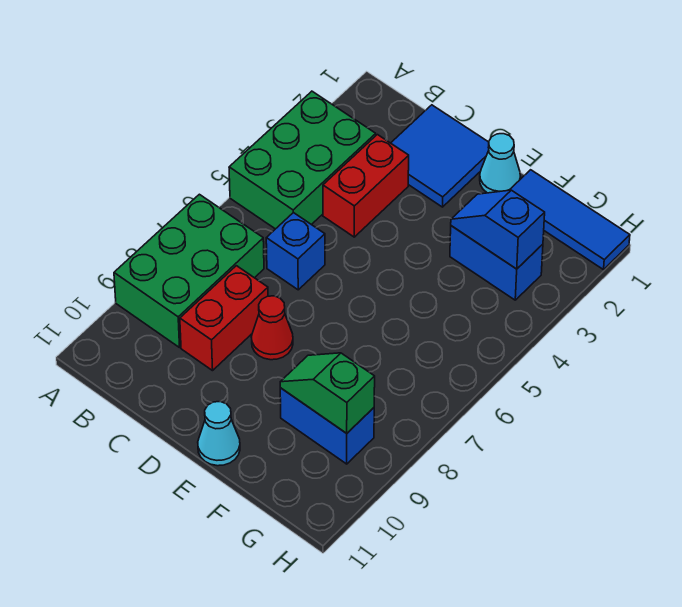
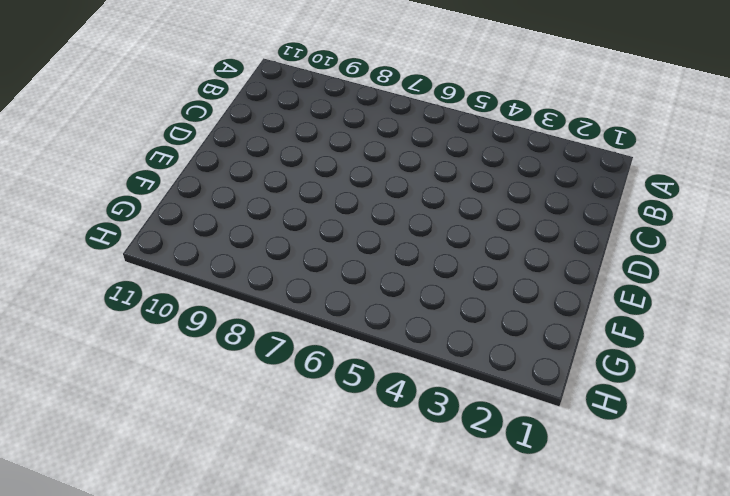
none -> green brick A3:B5 level 1
none -> green brick A7:B9 level 1
none -> blue tile C1:D2 level 1

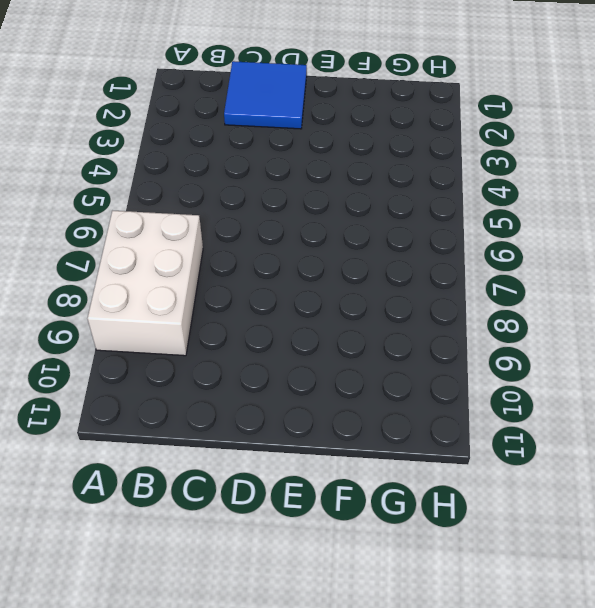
white brick A7:B9 level 1 -> green brick A7:B9 level 1
none -> green brick A3:B5 level 1
none -> red brick C3:C4 level 1
none -> blue brick C6 level 1

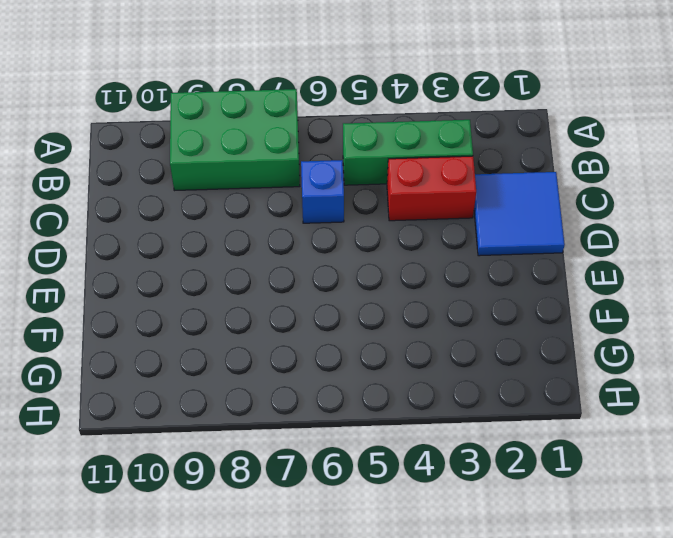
green brick B3:B5 level 1 -> green brick A3:B5 level 1
none -> red brick C8:C9 level 1
none -> red cone D8 level 1
none -> cyan cone E1 level 1

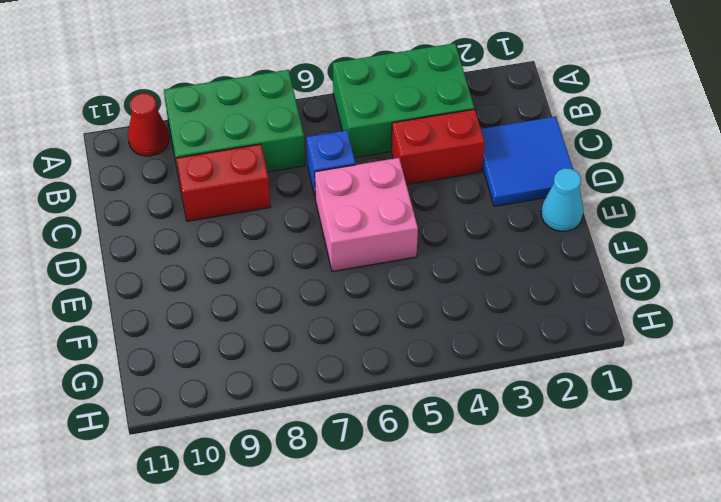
red cone A10 level 1 -> red cone D8 level 1
pink brick D5:E6 level 1 -> none
none -> cyan cone E11 level 1
none -> blue tile F1:H1 level 1
none -> blue brick F3:G3 level 1

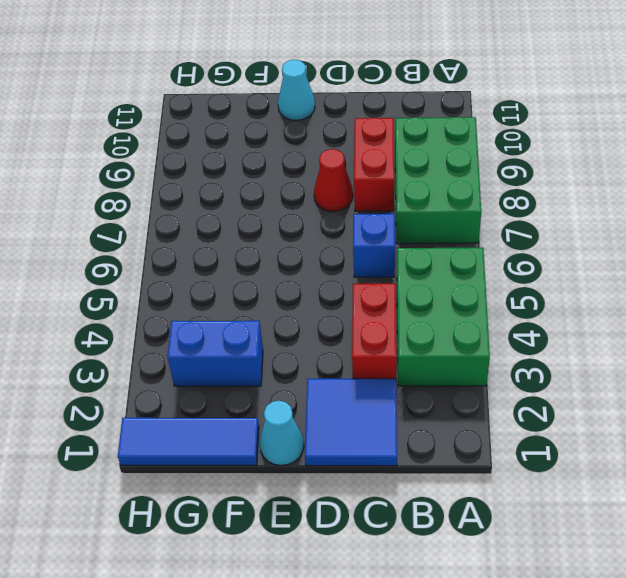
none -> blue brick F9:G9 level 1
none -> blue slope F3:G3 level 2 top G
none -> green slope F9:G9 level 2 top G

